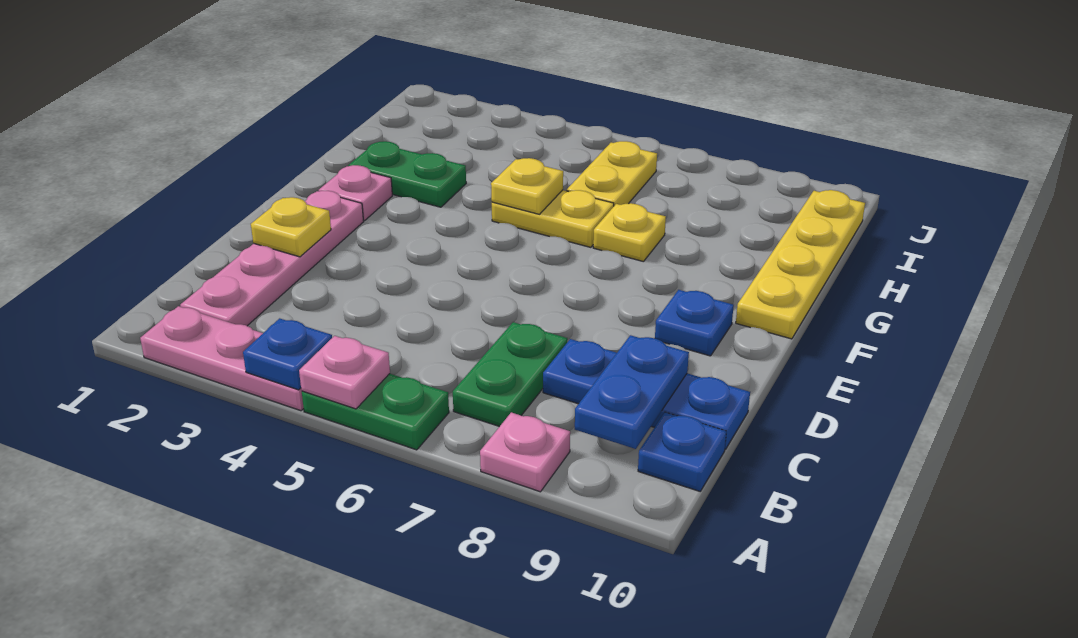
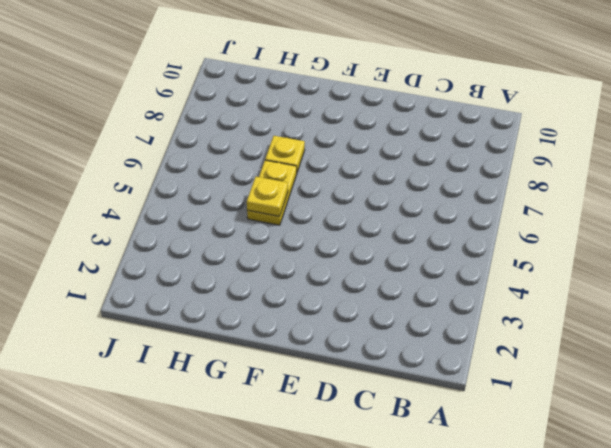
none -> pink plate A2:A4 level 1
none -> green plate A5:A6 level 1
none -> pink plate A8 level 1

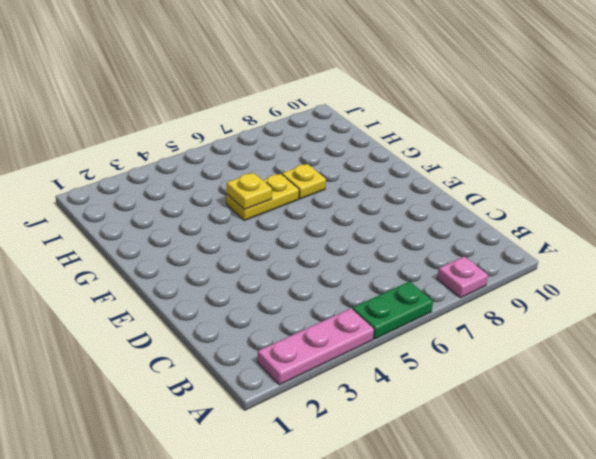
none -> pink plate B2:E2 level 1
none -> green plate B7:C7 level 1
none -> blue plate B10 level 1

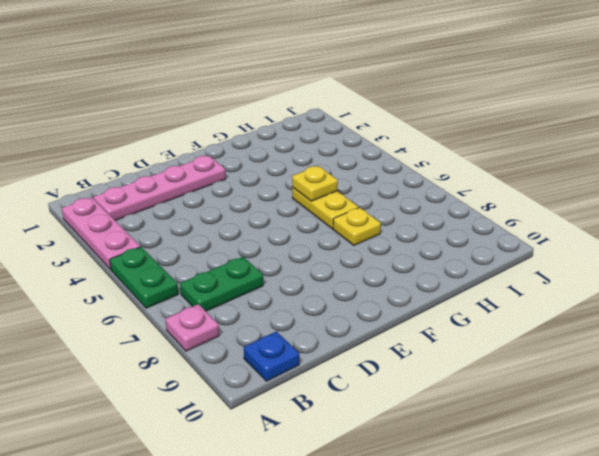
none -> blue plate C8:C10 level 1
none -> blue plate E9 level 1
none -> pink plate F2 level 1

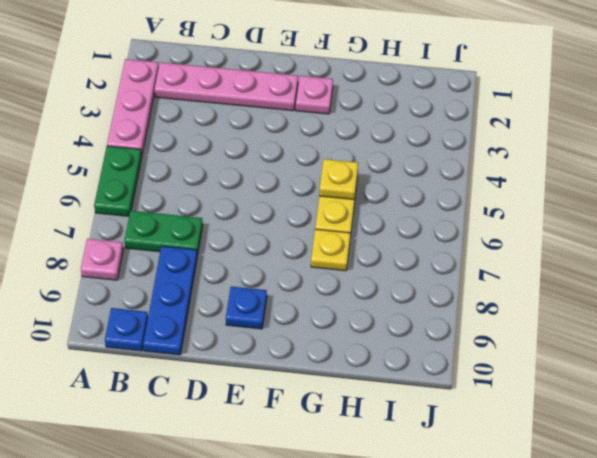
none -> yellow plate F10:I10 level 1
none -> green plate G2:G3 level 1
none -> yellow plate H6:I6 level 1

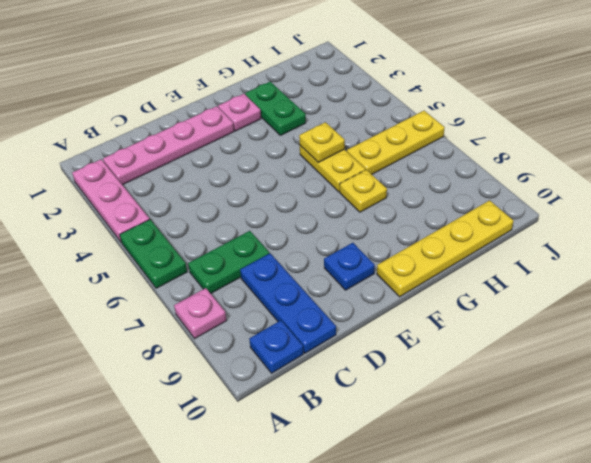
yellow plate H6:J6 level 1 -> yellow plate H6:I6 level 1
none -> blue plate A4 level 2
none -> pink plate A5 level 2
none -> blue plate B9:C9 level 2

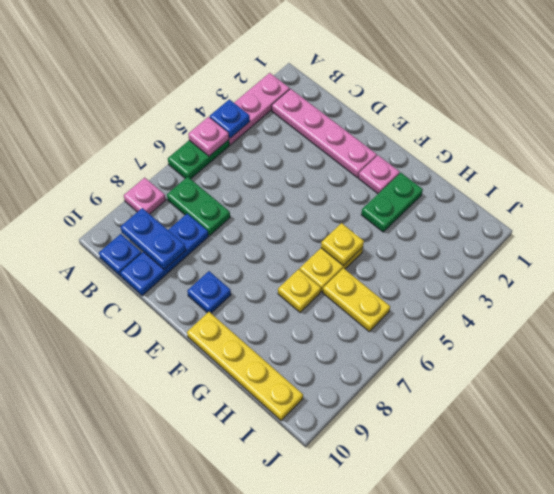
none -> yellow plate D2 level 2

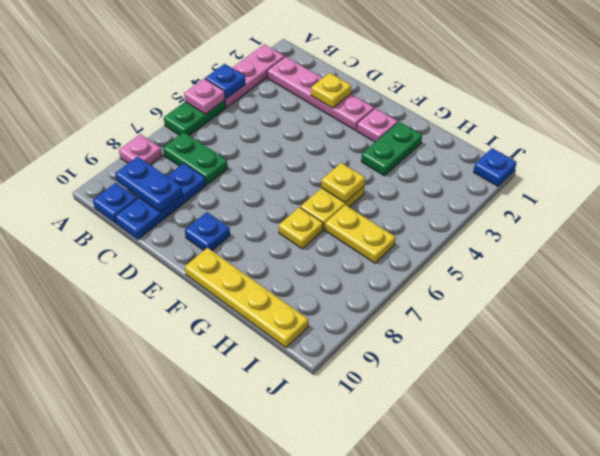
blue plate J1 level 1 -> none

